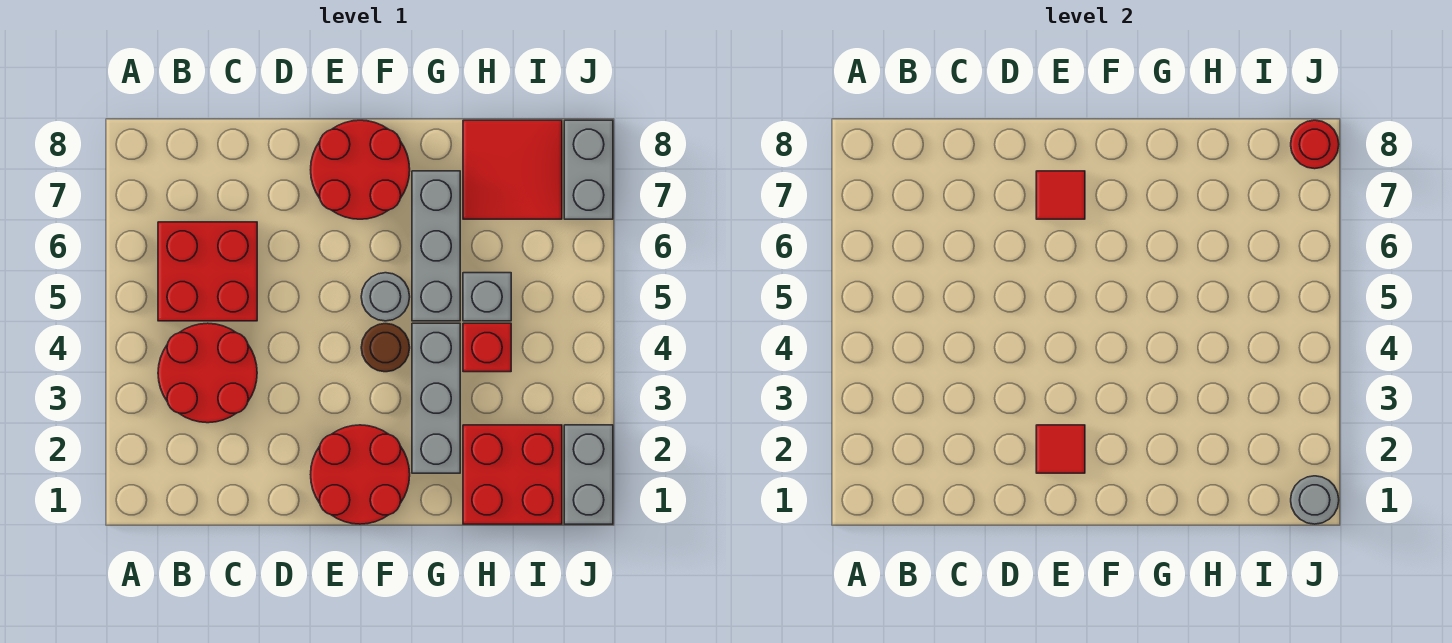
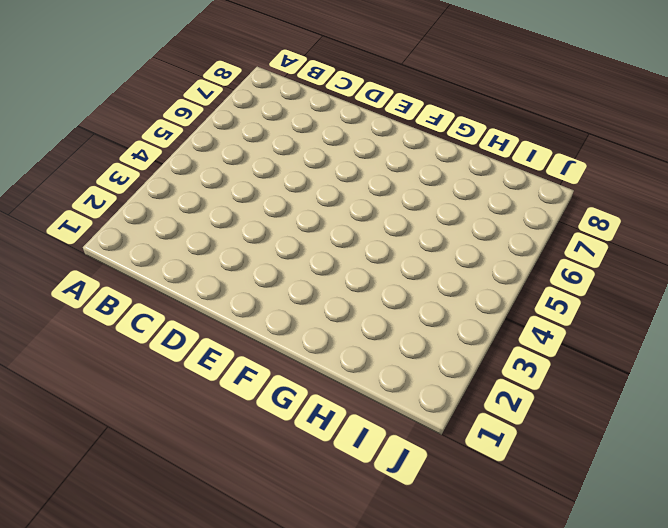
none -> red round brick B3:C4 level 1
none -> red brick B5:C6 level 1
none -> red round brick E1:F2 level 1

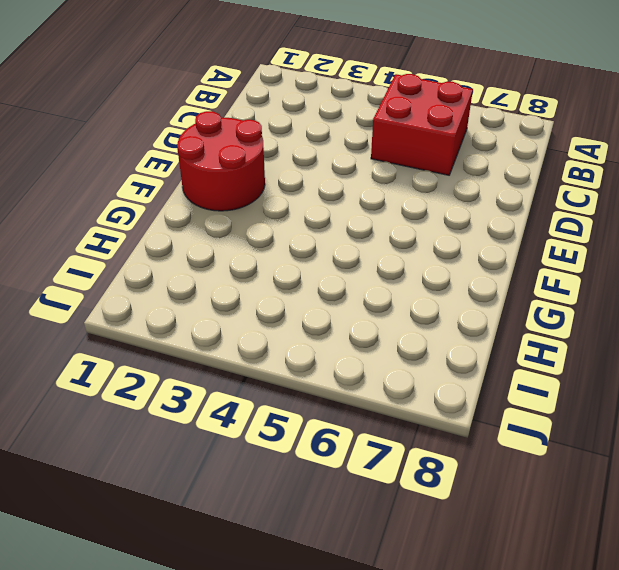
none -> red round brick B3:C4 level 1
none -> red round brick E7:F8 level 1
none -> brown round brick F4 level 1

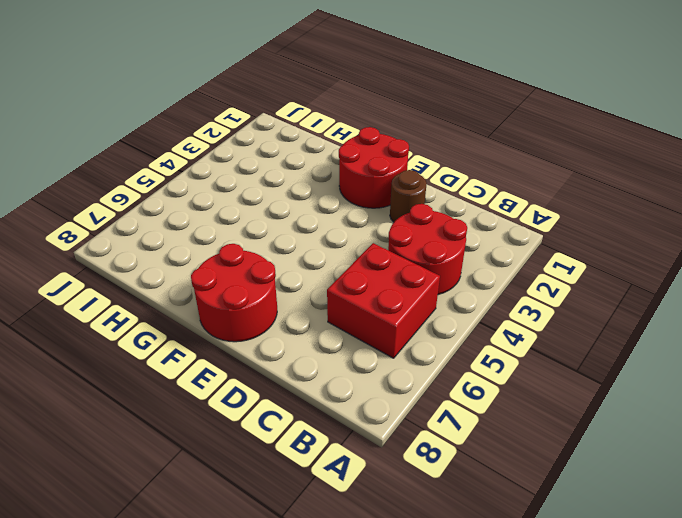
brown round brick D2 level 1 -> brown round brick F4 level 1
none -> grey round brick F5 level 1
none -> grey brick G2:G4 level 1
none -> grey brick G5:G7 level 1

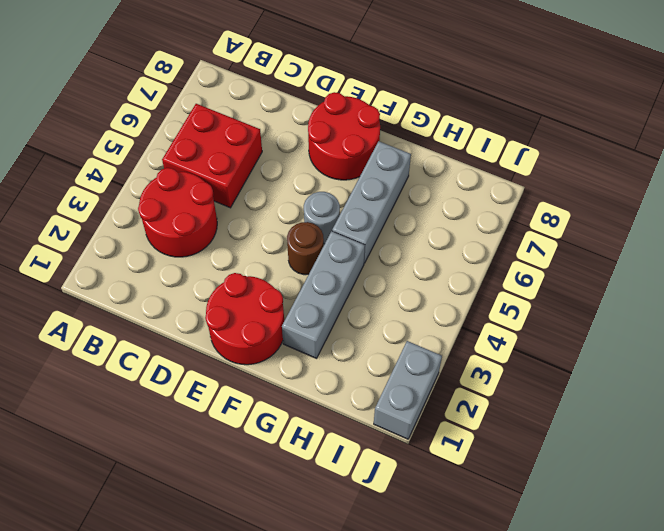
none -> red brick H1:I2 level 1
none -> red brick H4 level 1
none -> grey brick H5 level 1

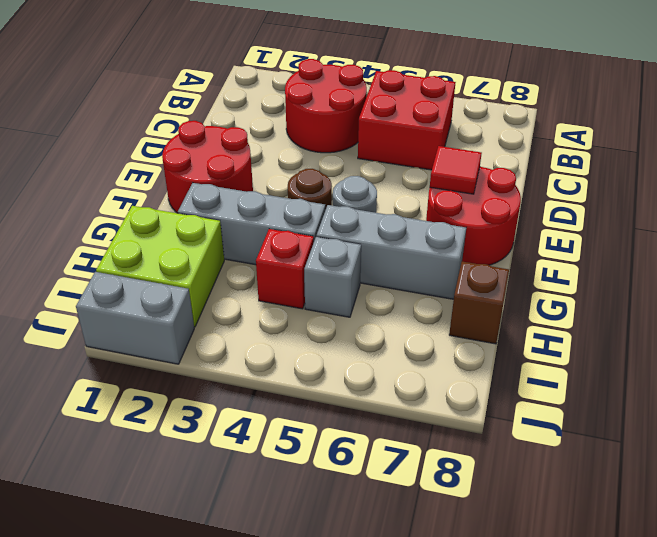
lime brick H1:I2 level 1 -> red brick H1:I2 level 1
brown brick H8 level 1 -> red tile H7:I8 level 1
none -> grey brick J7:J8 level 1
none -> red tile E2 level 2
none -> grey round brick J1 level 2

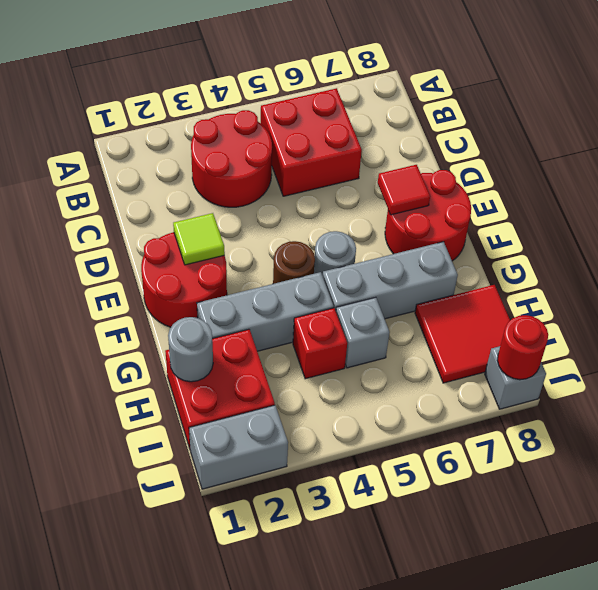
lime tile E2 level 2 -> red tile E2 level 2
grey round brick H1 level 2 -> grey round brick J1 level 2
grey brick J8 level 1 -> grey brick J7:J8 level 1

